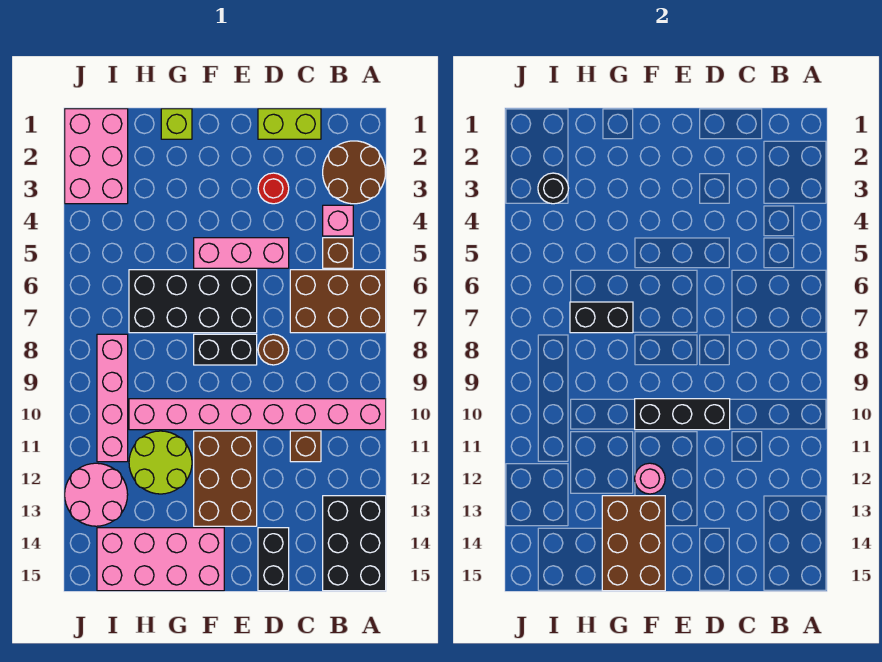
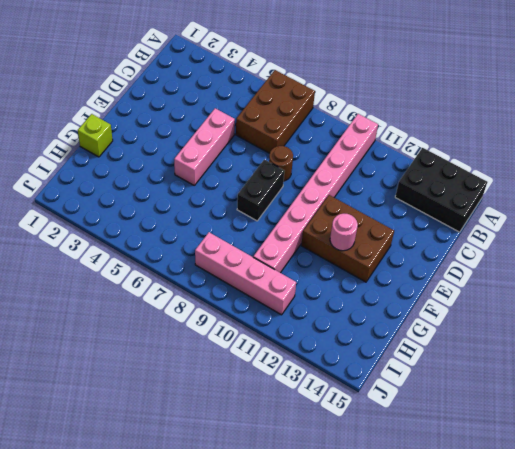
none -> brown round brick A2:B3 level 1
none -> pink brick B4 level 1
none -> brown brick B5 level 1

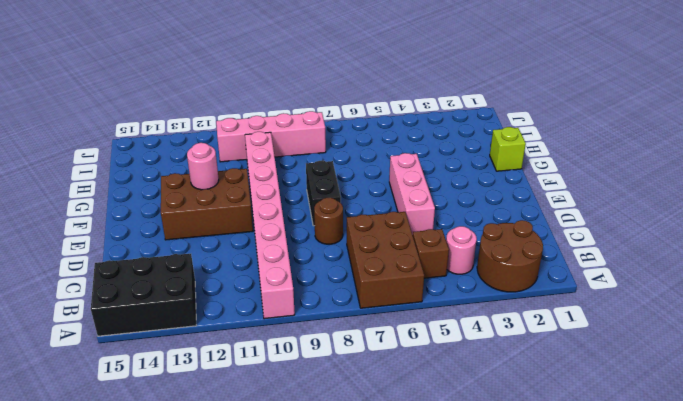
pink round brick B4 level 1 -> pink brick B4 level 1
none -> lime brick C1:D1 level 1
none -> brown brick C11 level 1
none -> red round brick D3 level 1

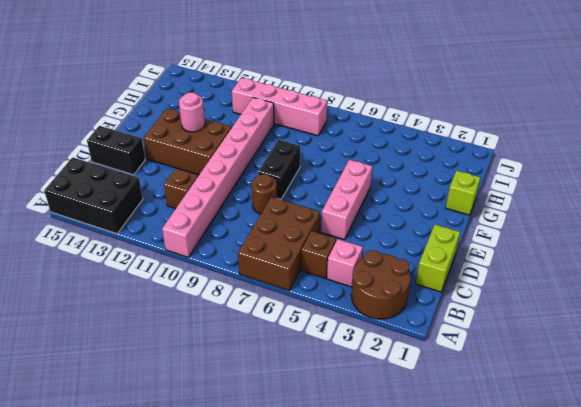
none -> red round brick D3 level 1
none -> black brick E6:H7 level 1
none -> pink brick F14:I15 level 1

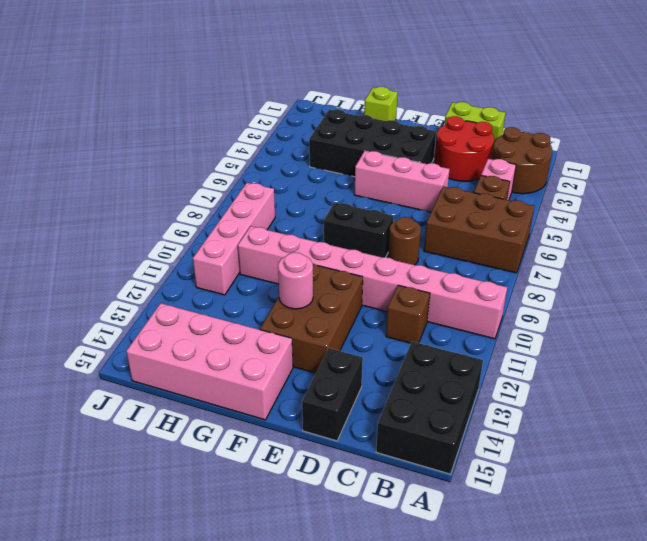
red round brick C2:D3 level 1 -> red round brick D3 level 1
black brick E3:H4 level 1 -> black brick E6:H7 level 1
none -> lime round brick G11:H12 level 1
none -> pink brick I1:J3 level 1
none -> pink round brick I12:J13 level 1

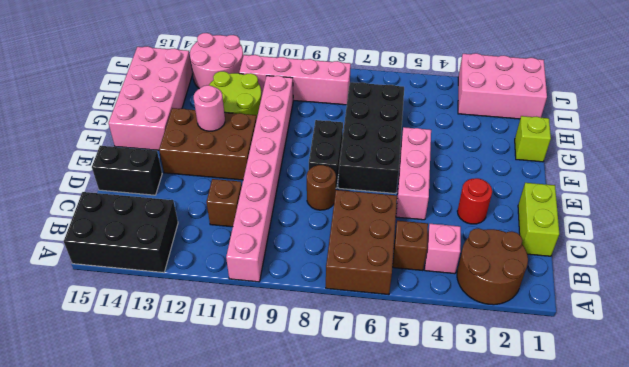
none -> black brick D10:F10 level 2
none -> brown brick F13:G15 level 2
none -> black brick G7:H7 level 2

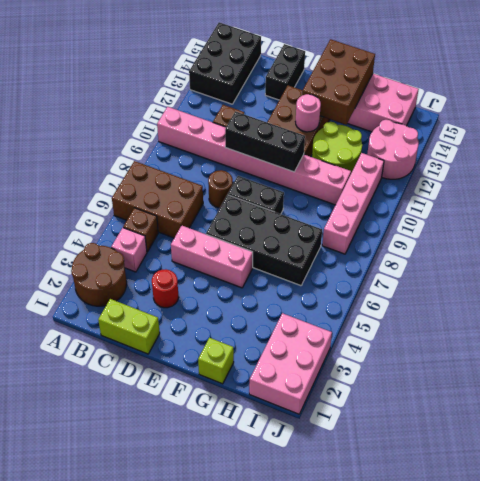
none -> black brick G7:H7 level 2
none -> black round brick I3 level 2

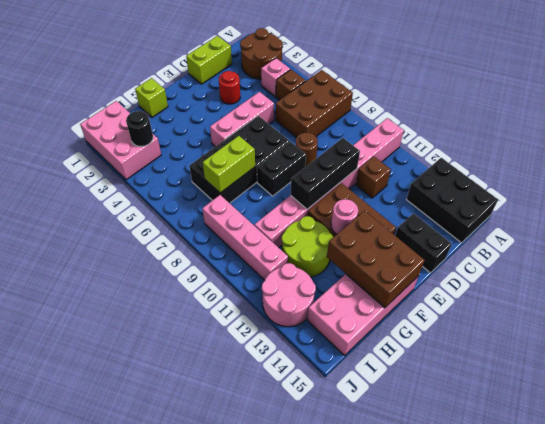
lime brick G7:H7 level 2 -> black brick G7:H7 level 2

